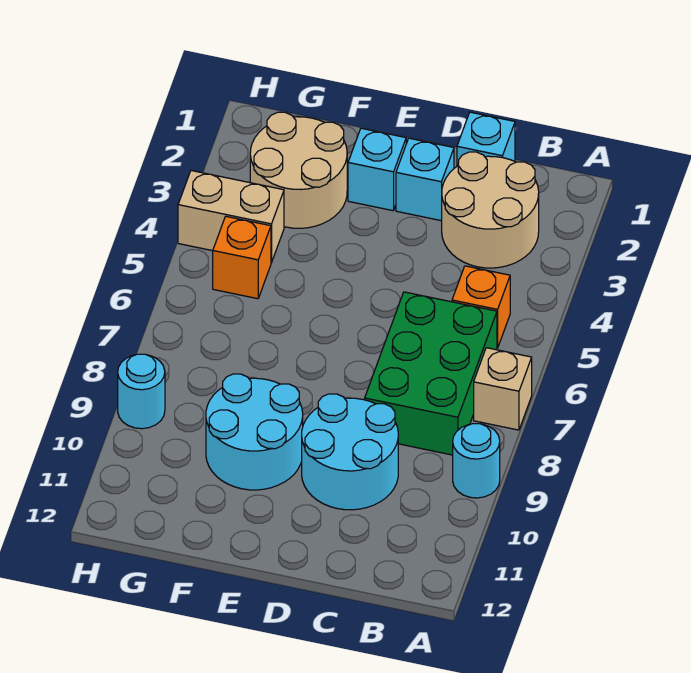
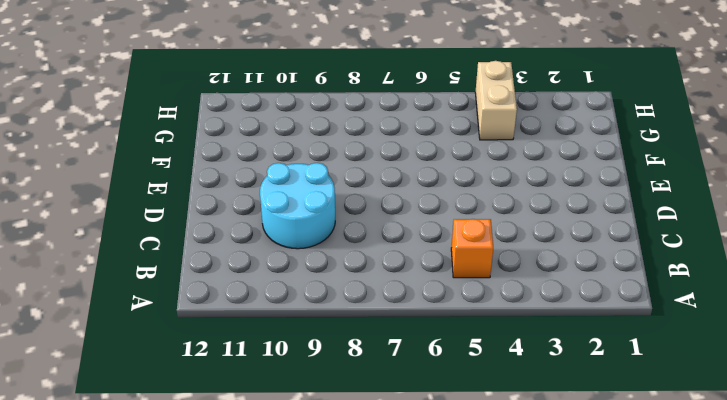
none -> tan brick A7 level 1
none -> cyan round brick A9 level 1
none -> tan round brick B2:C3 level 1

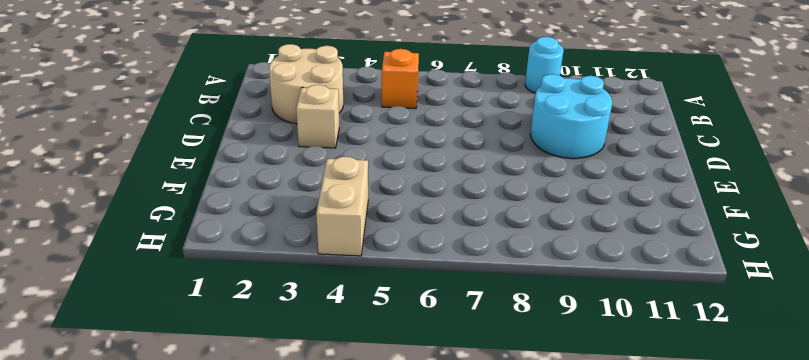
tan brick D3 level 1 -> tan brick A7 level 1
none -> green brick B6:C8 level 1
none -> cyan brick C1 level 1
none -> cyan brick D2 level 1

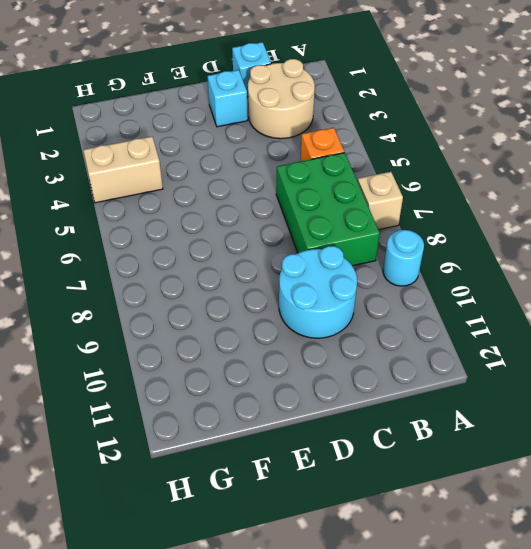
none -> cyan brick E2 level 1
none -> cyan round brick E9:F10 level 1
none -> tan round brick F2:G3 level 1

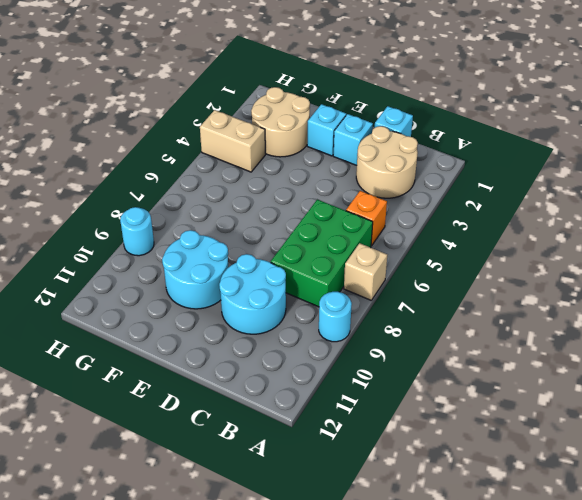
none -> orange brick G5 level 1

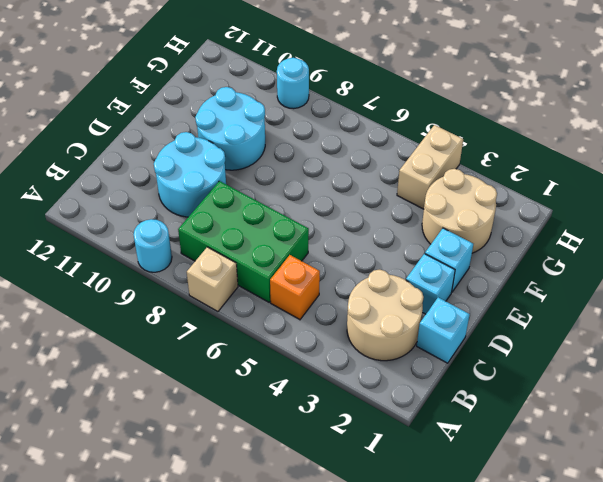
none -> orange brick G5 level 1

